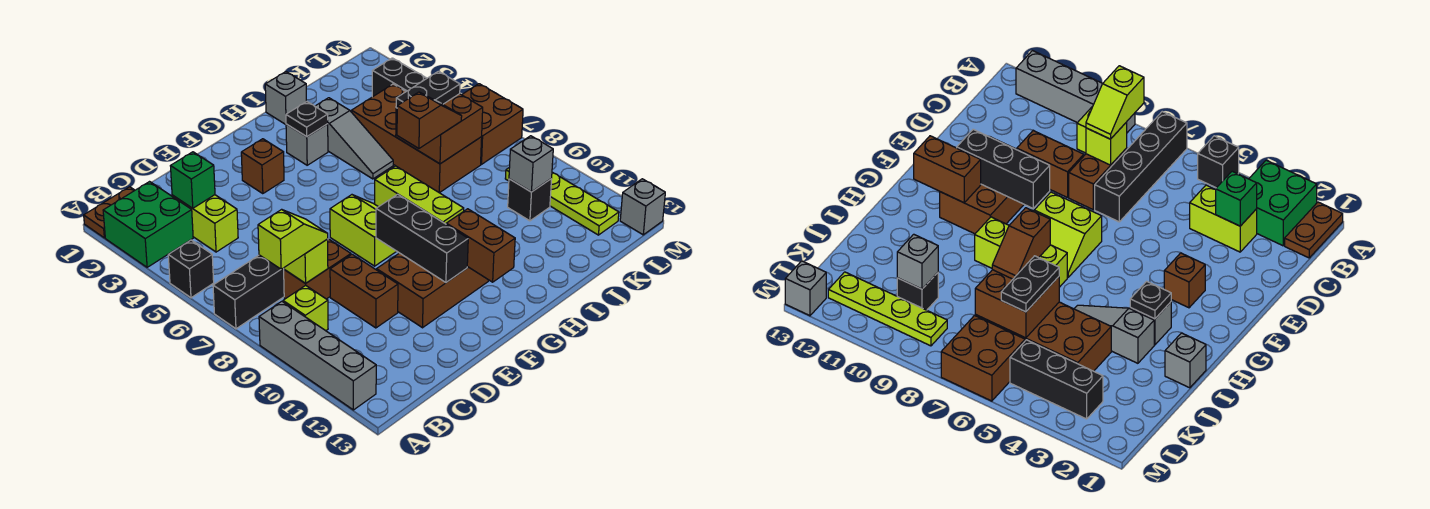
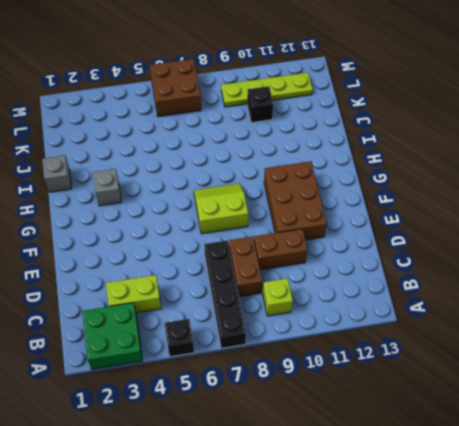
none -> brown plate A1:B1 level 1
none -> grey brick A9:A12 level 1
none -> brown brick F3 level 1
none -> lime brick H7:H9 level 1

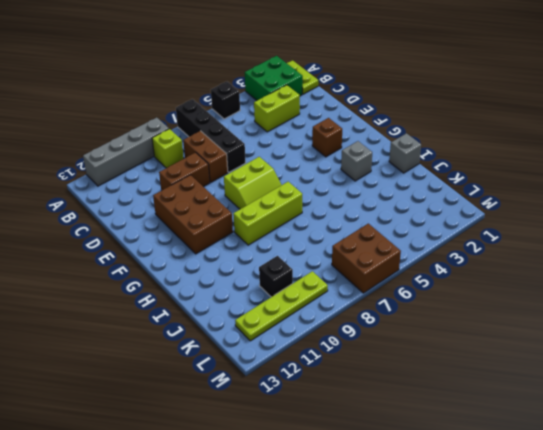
lime plate A1:B1 level 1 -> brown plate A1:B1 level 1
none -> grey slope I3:I5 level 1 top 3
none -> brown brick J4:K7 level 1
none -> black brick L3:L5 level 1
none -> grey brick M13 level 1

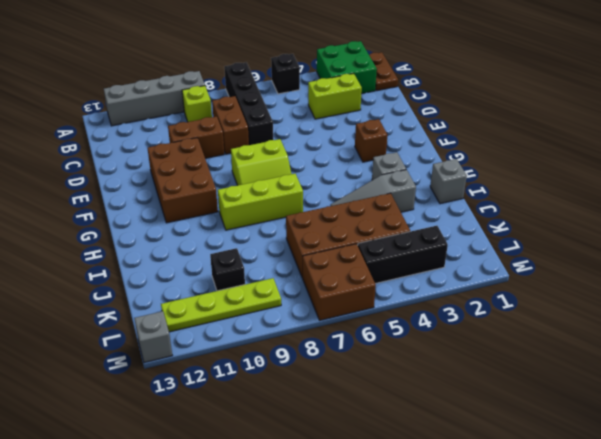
none -> green brick C3 level 2
none -> lime brick C8 level 2
none -> black brick F9:F11 level 2
none -> brown brick G11:G12 level 2

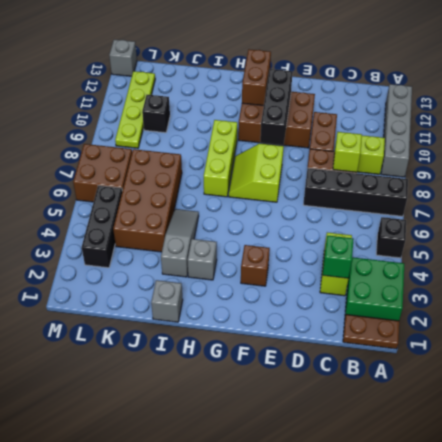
none -> black plate H3 level 2
none -> brown brick J6:K7 level 2
none -> grey brick K10 level 2
none -> lime slope B8:C8 level 3 top B

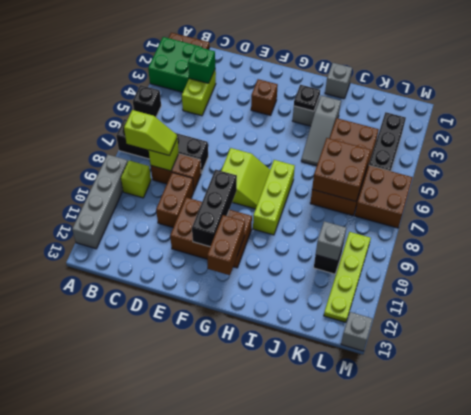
none -> brown slope I7:J7 level 3 top I
none -> black plate J6:K6 level 3

